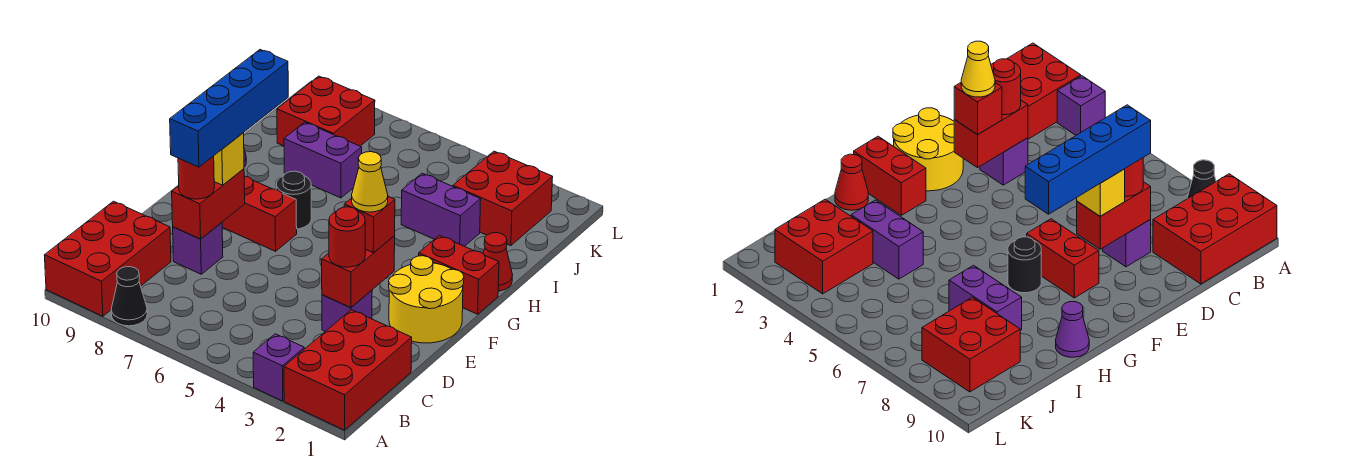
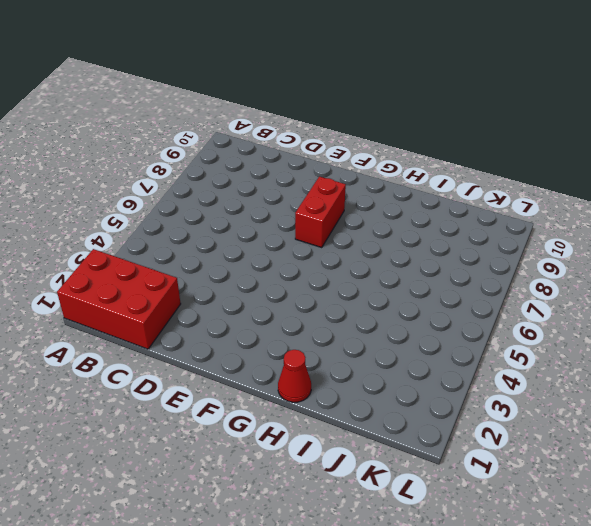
none -> purple brick A3 level 1
none -> black cone A8 level 1
none -> red brick A9:C10 level 1

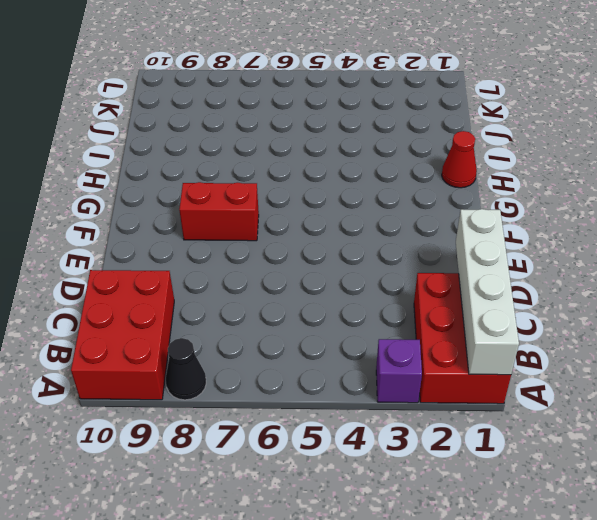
white brick A1:D1 level 2 -> none
none -> purple brick D3 level 1
none -> purple brick D8 level 1
none -> yellow round brick E1:F2 level 1

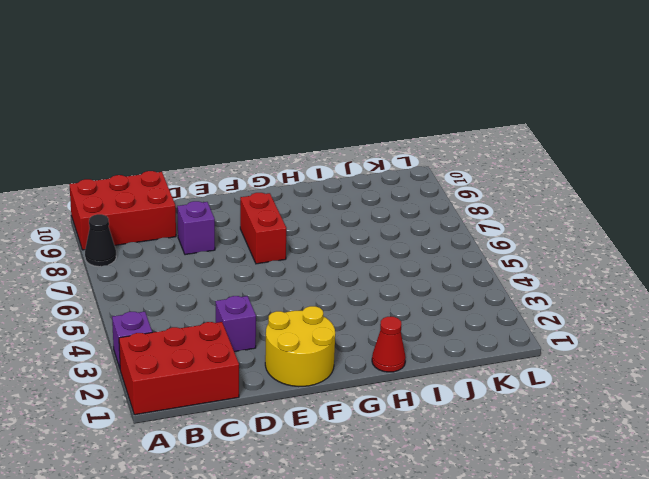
none -> red brick G1:G2 level 1
none -> black round brick G7 level 1
none -> purple cone H10 level 1

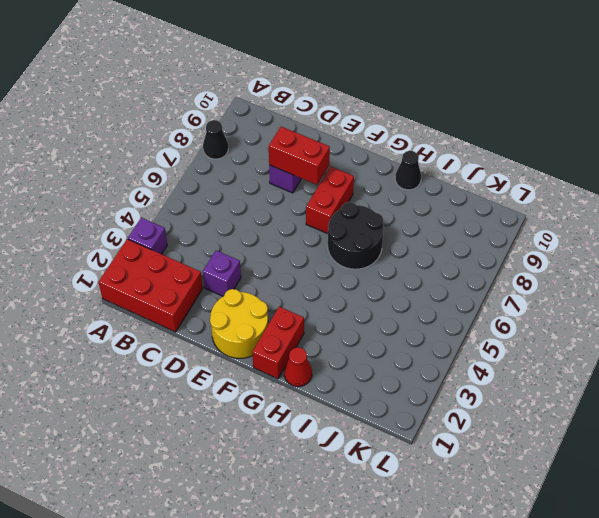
black round brick G6:H7 level 1 -> black round brick G7 level 1
black cone H10 level 1 -> purple cone H10 level 1
none -> red brick A9:C10 level 1
none -> purple brick I3:I4 level 1
none -> purple brick I7:I8 level 1

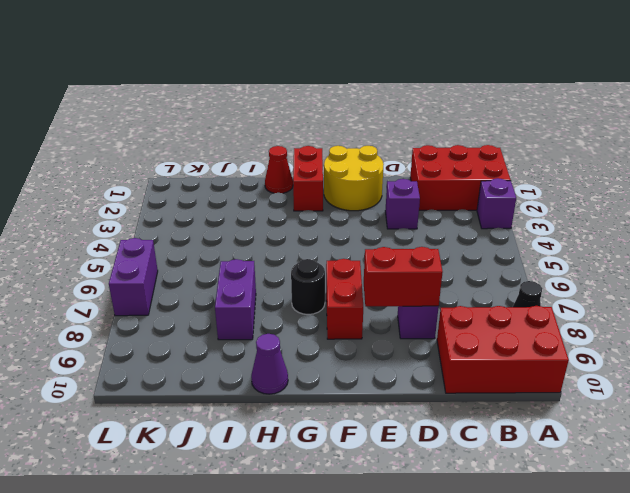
purple brick L6:L7 level 1 -> purple brick I3:I4 level 1
none -> red brick J2:K3 level 1
none -> red brick J8:K9 level 1
none -> red brick D3:E3 level 2

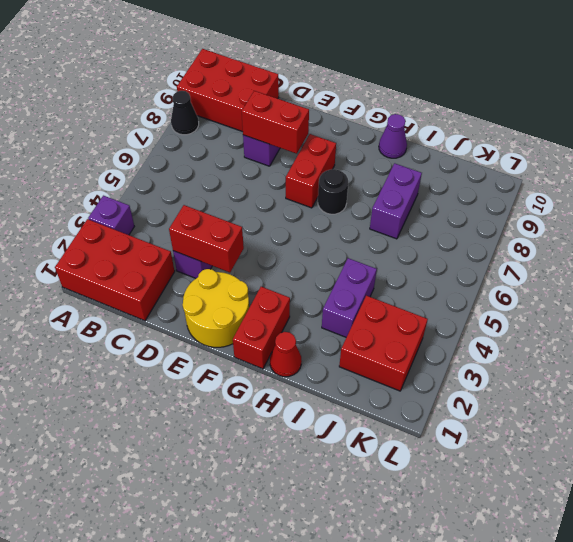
none -> red brick J8:K9 level 1
none -> red round brick D3 level 3
none -> red round brick D8 level 3

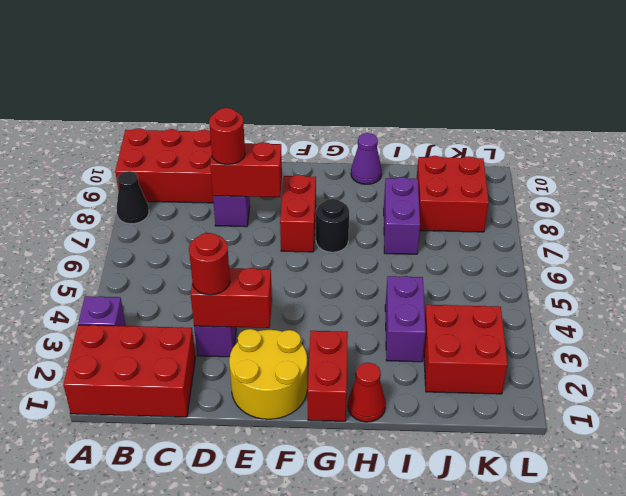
none -> red brick E3 level 3
none -> yellow brick E8 level 3
none -> blue brick D8:G8 level 4

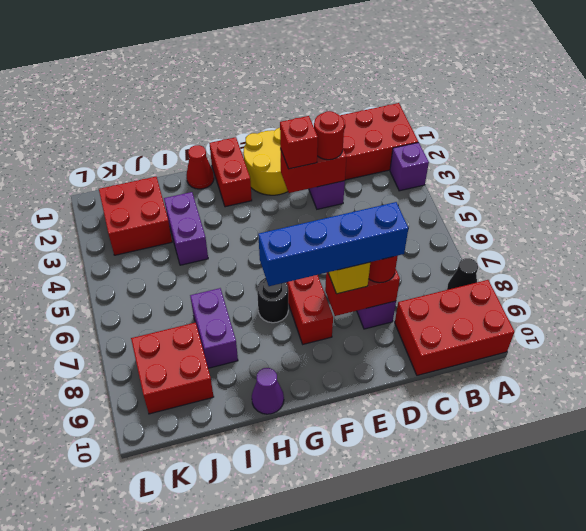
none -> yellow cone E3 level 4

